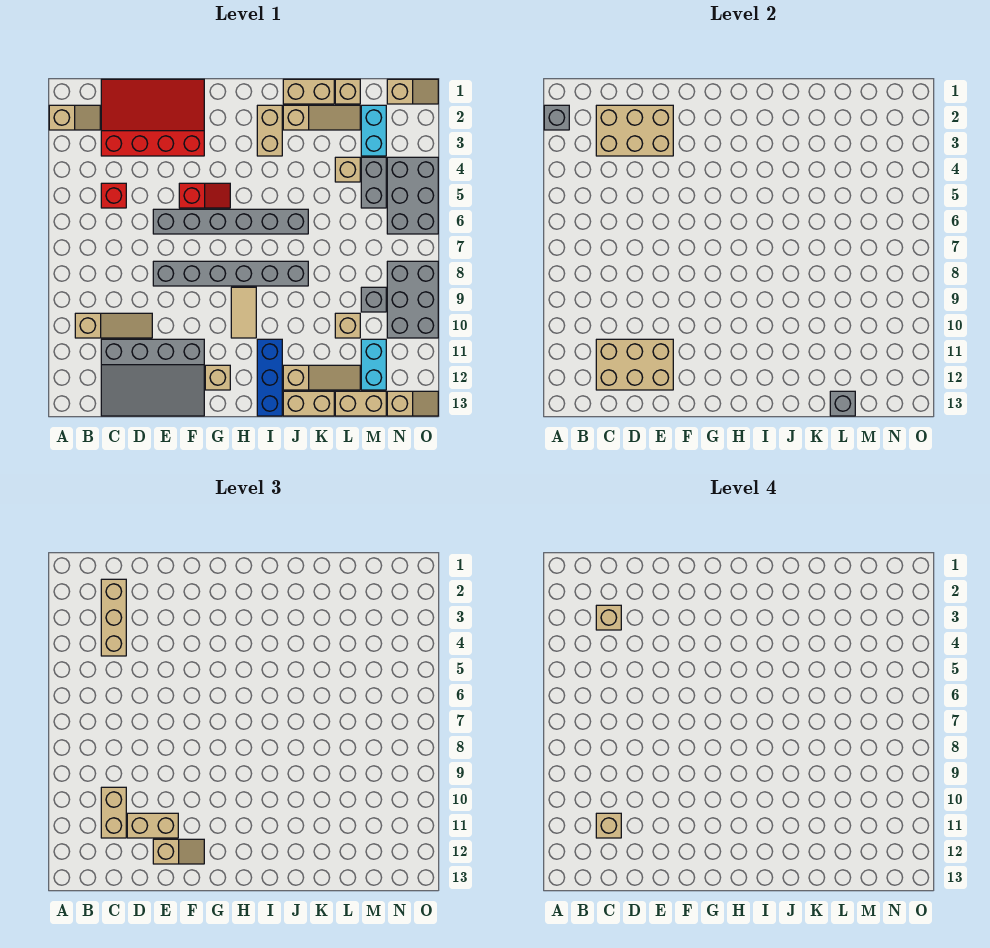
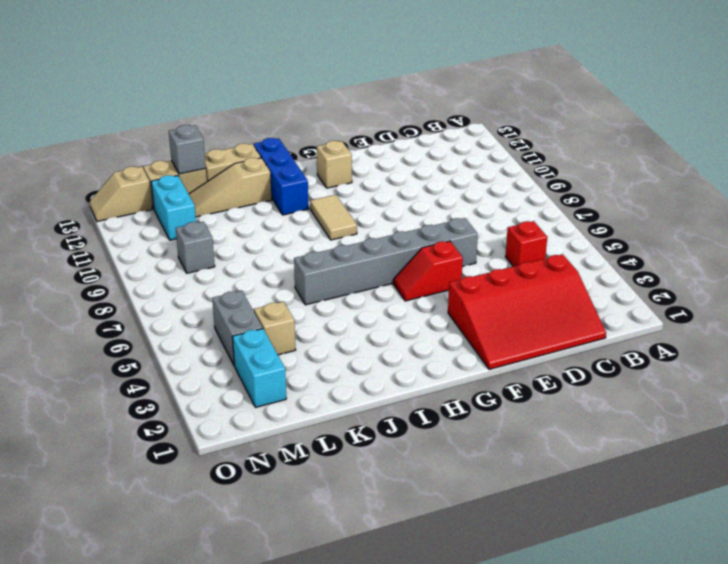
none -> tan slope A2:B2 level 1 top A
none -> tan slope B10:D10 level 1 top B
none -> grey slope C11:F13 level 1 top 11
none -> grey brick E8:J8 level 1

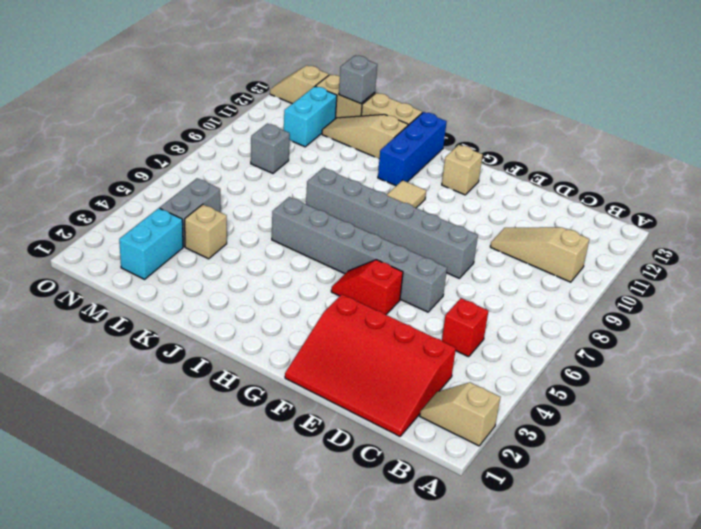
none -> grey slope C11:F13 level 1 top 11
none -> tan brick I2:I3 level 1
none -> tan brick J1:K1 level 1
none -> tan slope J2:L2 level 1 top J

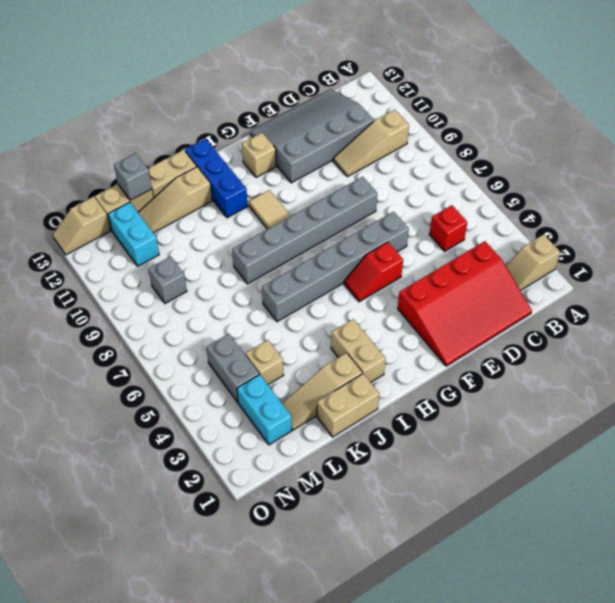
none -> tan brick L1 level 1
none -> tan brick L10 level 1
none -> tan slope N1:O1 level 1 top N
none -> grey brick N4:O6 level 1

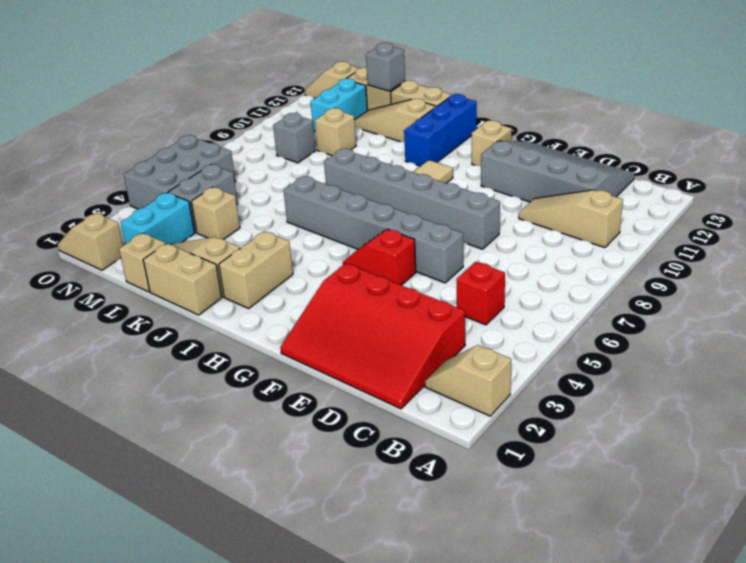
none -> grey brick N8:O10 level 1
none -> grey brick A2 level 2
none -> tan brick C2:E3 level 2
none -> tan brick C11:E12 level 2

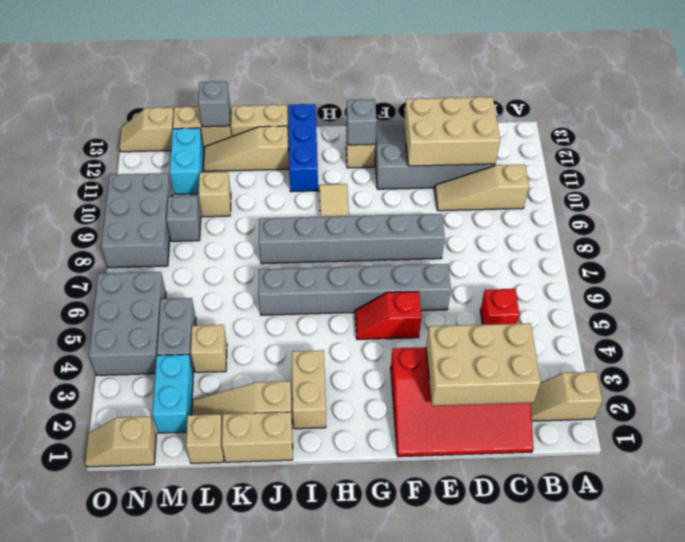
grey brick G12 level 2 -> grey brick A2 level 2
none -> tan brick C2:C4 level 3
none -> tan brick C10:C11 level 3
none -> tan brick D11:E11 level 3
none -> tan slope E12:F12 level 3 top E

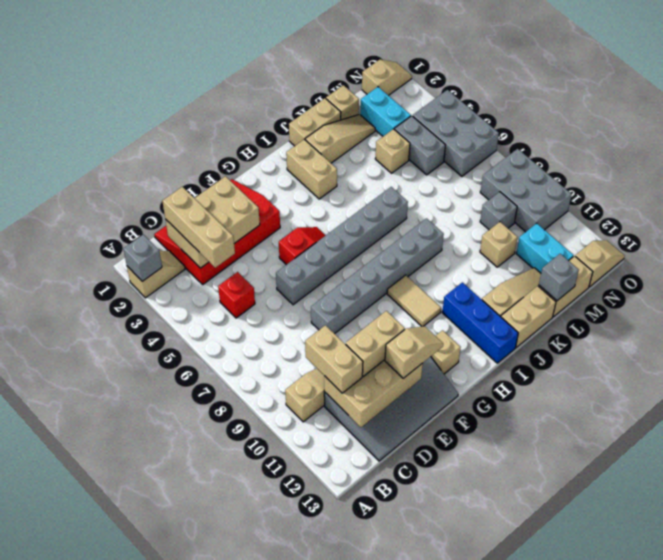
none -> tan brick C3 level 4
none -> tan brick C11 level 4

